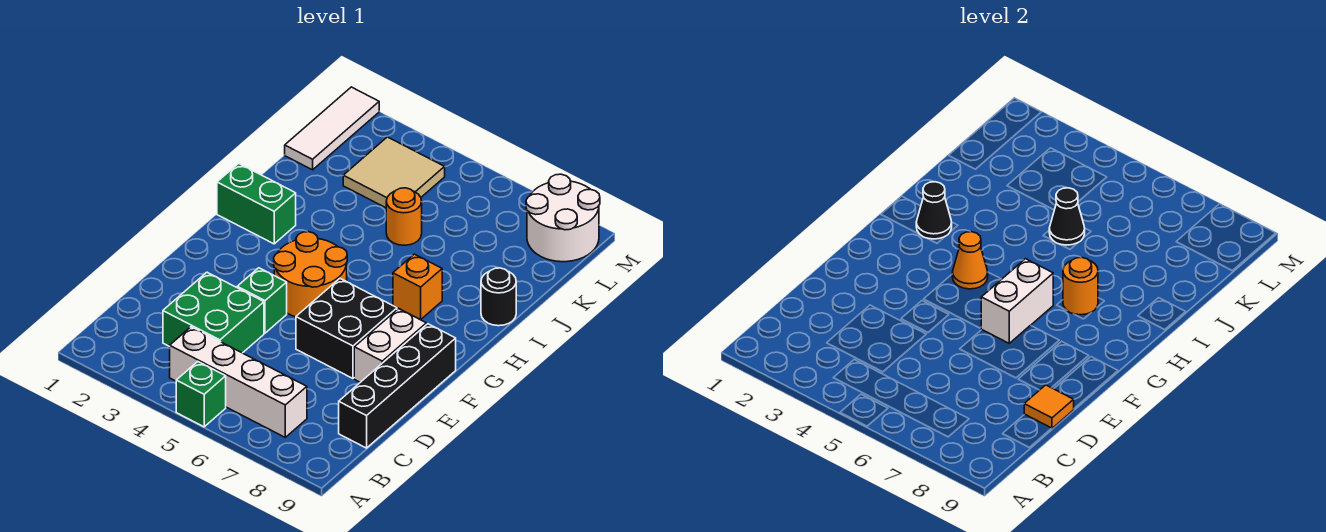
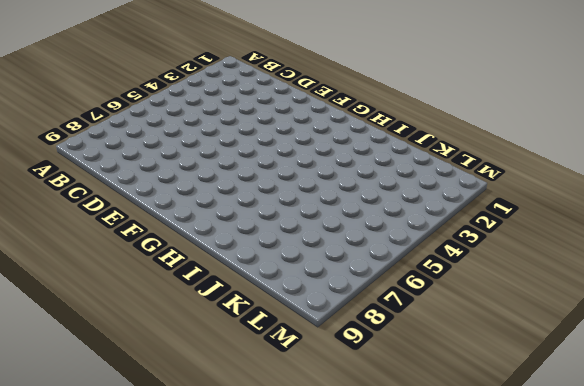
none -> green brick A5 level 1
none -> white brick B4:B7 level 1
none -> green brick C3:D4 level 1

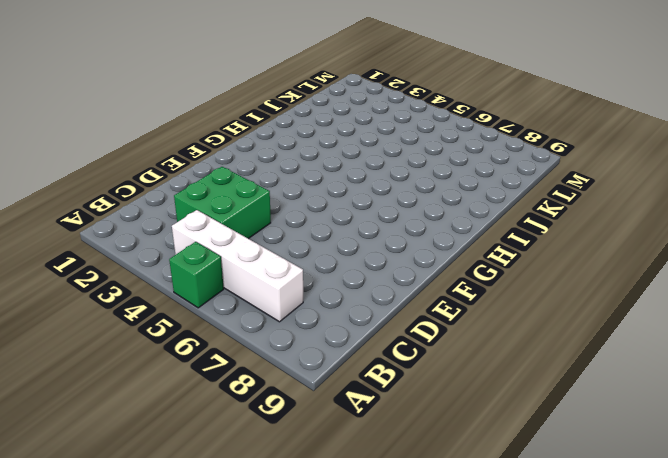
none -> black brick C9:F9 level 1
none -> green brick E4 level 1
none -> black brick E6:F7 level 1

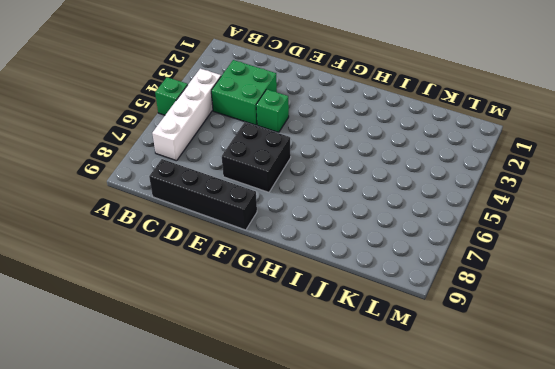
none -> white brick E8:F8 level 1
none -> orange round brick F4:G5 level 1
none -> green brick H1:H2 level 1

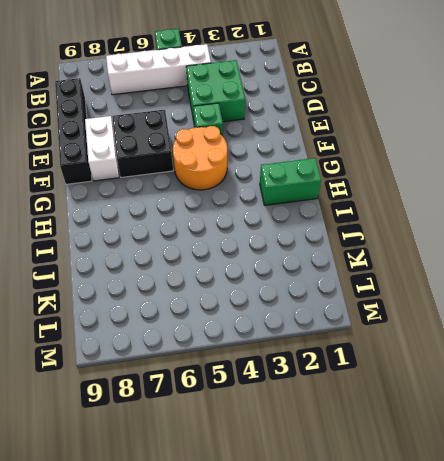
none -> orange brick H7 level 1
none -> black round brick I9 level 1
none -> orange round brick J5 level 1

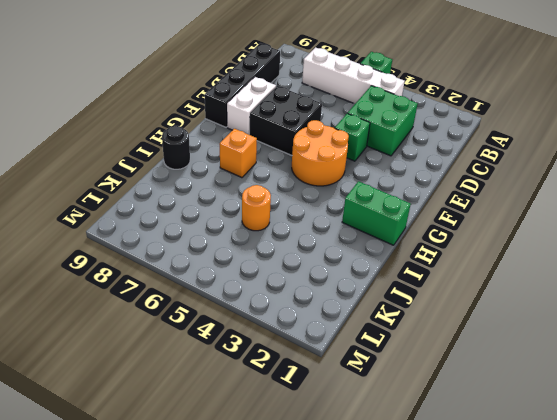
none -> white tile K1:M1 level 1
none -> tan tile K3:L4 level 1
none -> white round brick L8:M9 level 1

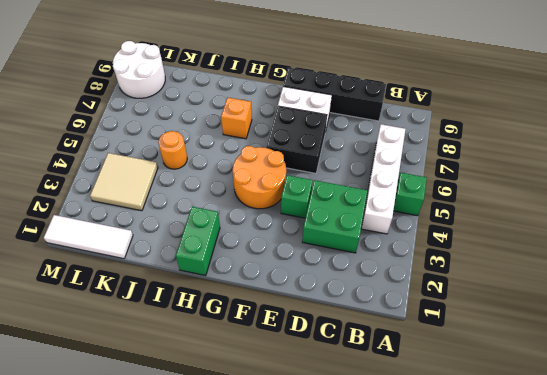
none -> black round brick I9 level 1
none -> orange tile D9 level 2
none -> white brick F6:G6 level 2

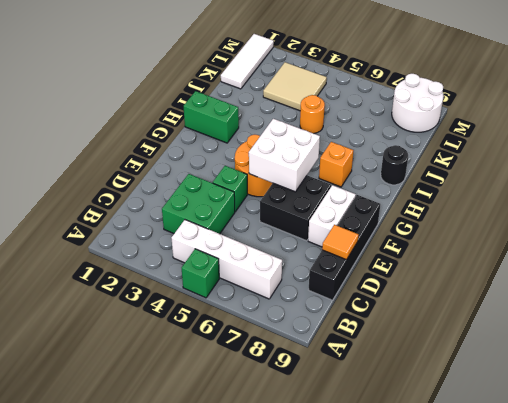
white brick F5:G6 level 2 -> white brick F6:G6 level 2
none -> orange cone G4 level 2
none -> black cone H2 level 2
none -> orange round brick H7 level 2

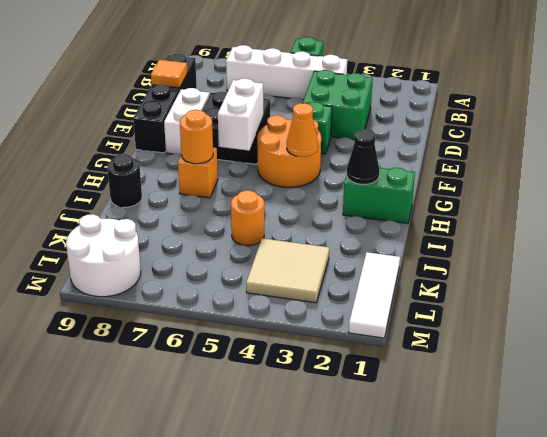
none -> black cone J5 level 2

